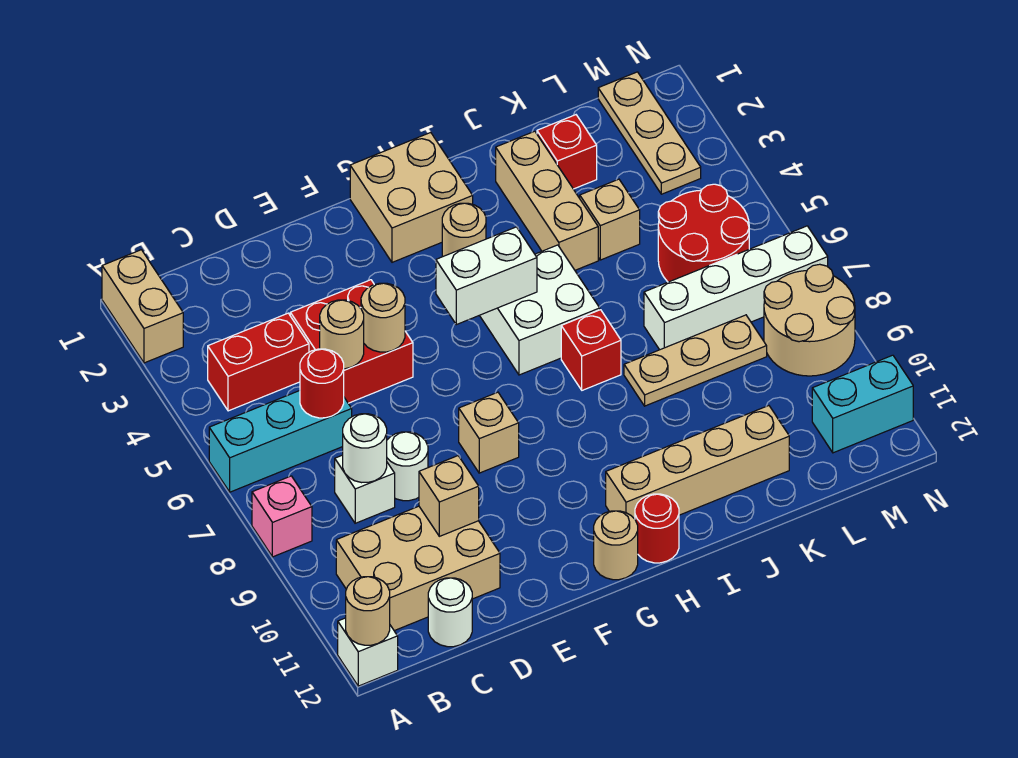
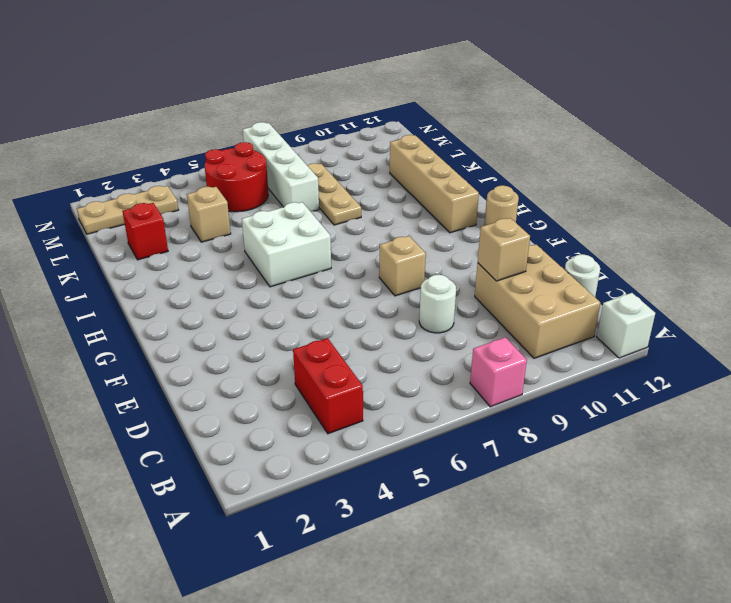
none -> tan brick A1:A2 level 1
none -> cyan brick A6:C6 level 1
none -> white brick C8 level 1
none -> red brick D4:E5 level 1

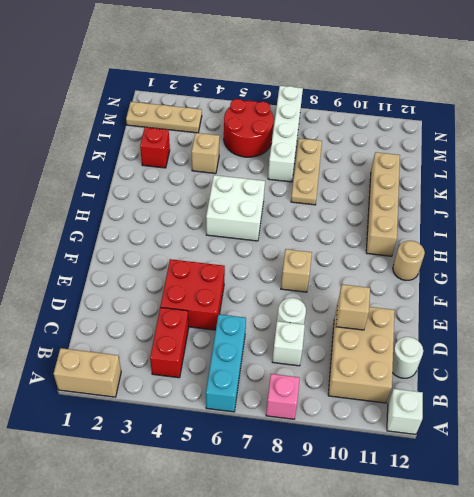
none -> tan brick G1:H2 level 1
none -> tan round brick H3 level 1
none -> red round brick H12 level 1
none -> red brick I7 level 1

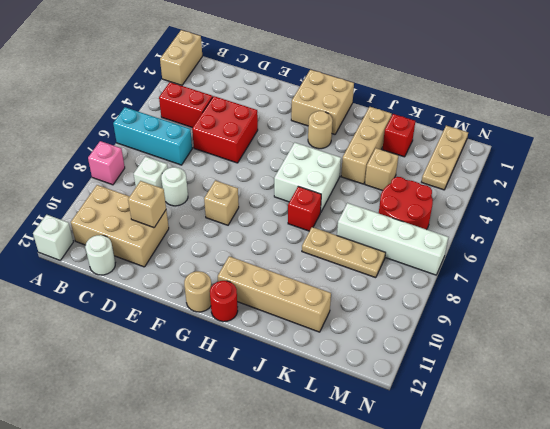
none -> tan round brick M8:N9 level 1
none -> cyan brick M11:N11 level 1
none -> tan round brick A12 level 2
none -> red round brick C6 level 2

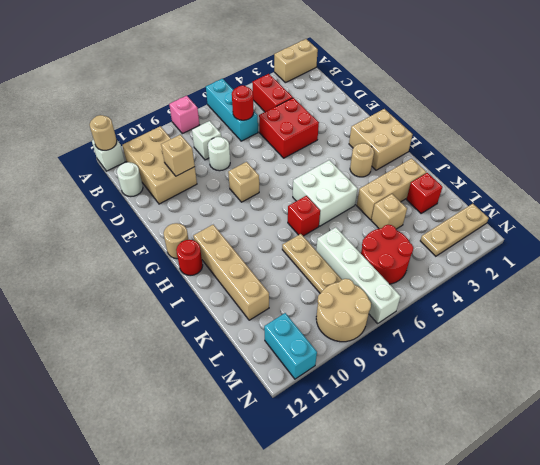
none -> white round brick C8 level 2
none -> tan round brick D5 level 2
none -> tan round brick E5 level 2
none -> white brick G5:H5 level 2

